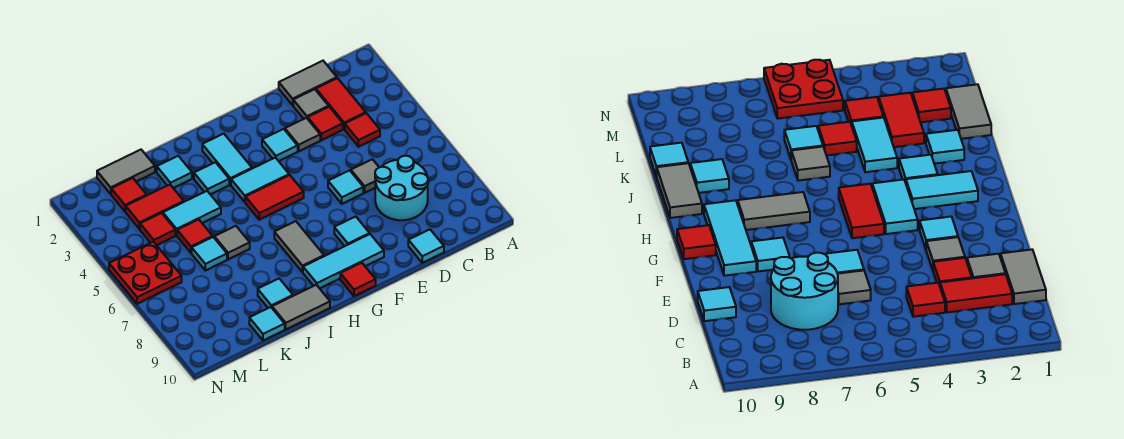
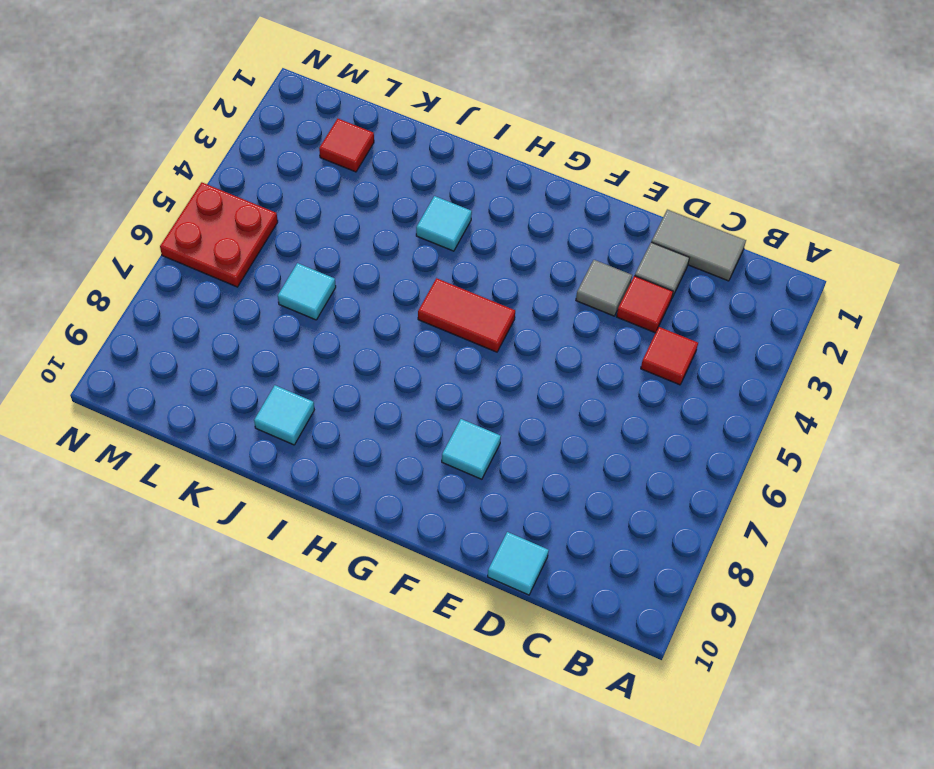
none -> red tile C2:C3 level 1
none -> cyan round brick C7:D8 level 1
none -> grey tile D6 level 1
none -> cyan tile E6 level 1

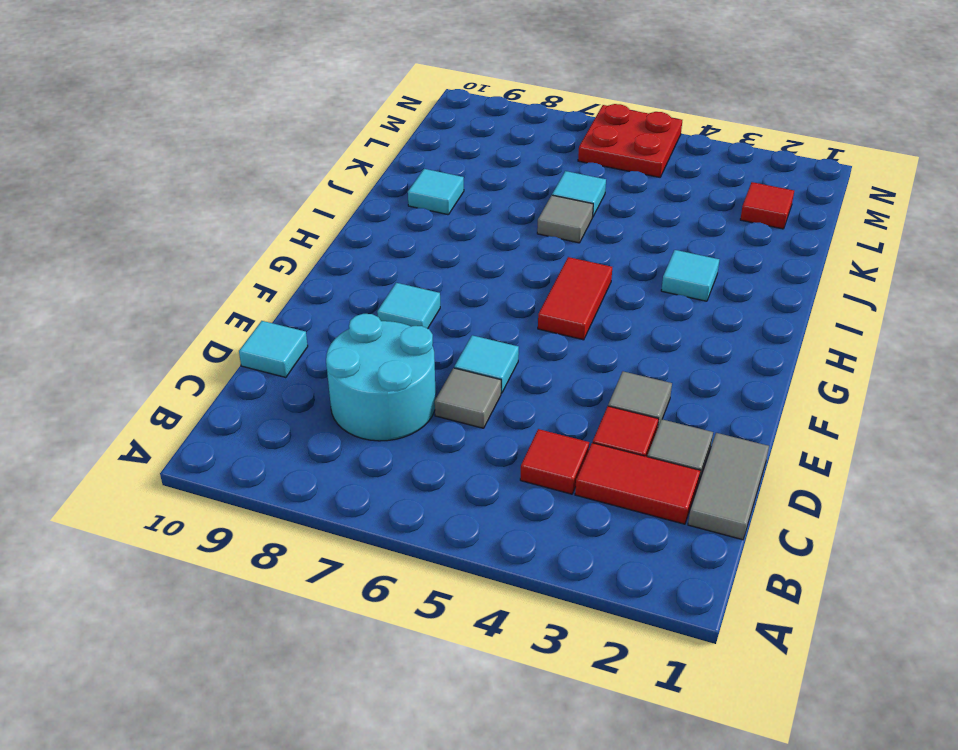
none -> cyan tile F3 level 1
none -> cyan tile F9:H9 level 1
none -> cyan tile G4:H4 level 1
none -> red tile G10 level 1

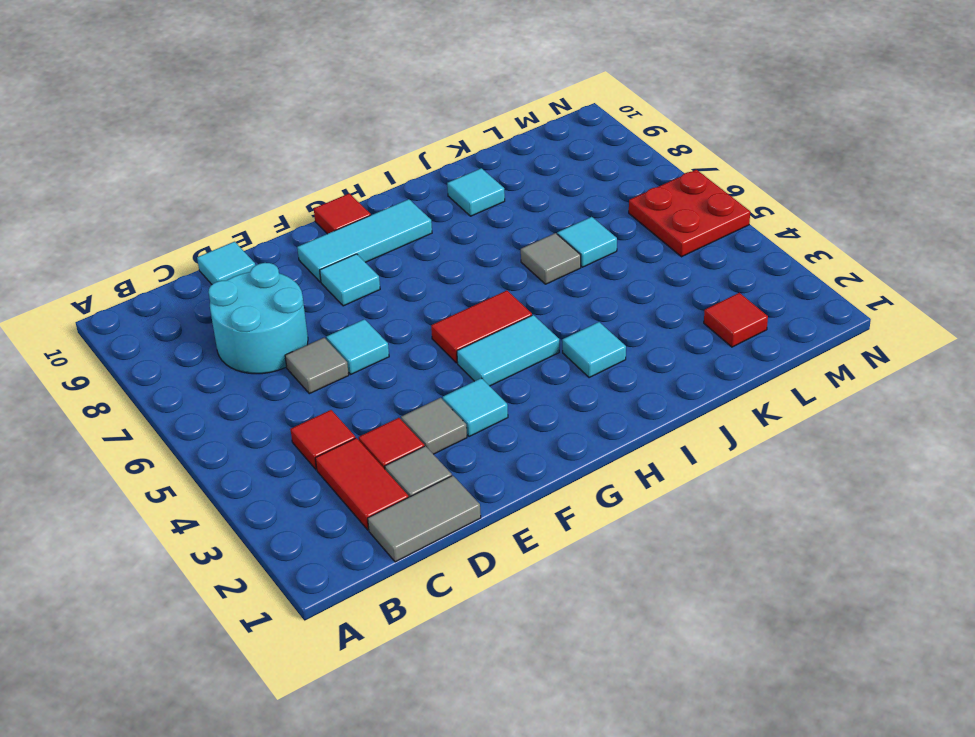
none -> cyan tile H2:H3 level 1
none -> grey tile H7:H8 level 1
none -> grey tile I10:J10 level 1
none -> cyan tile J2 level 1

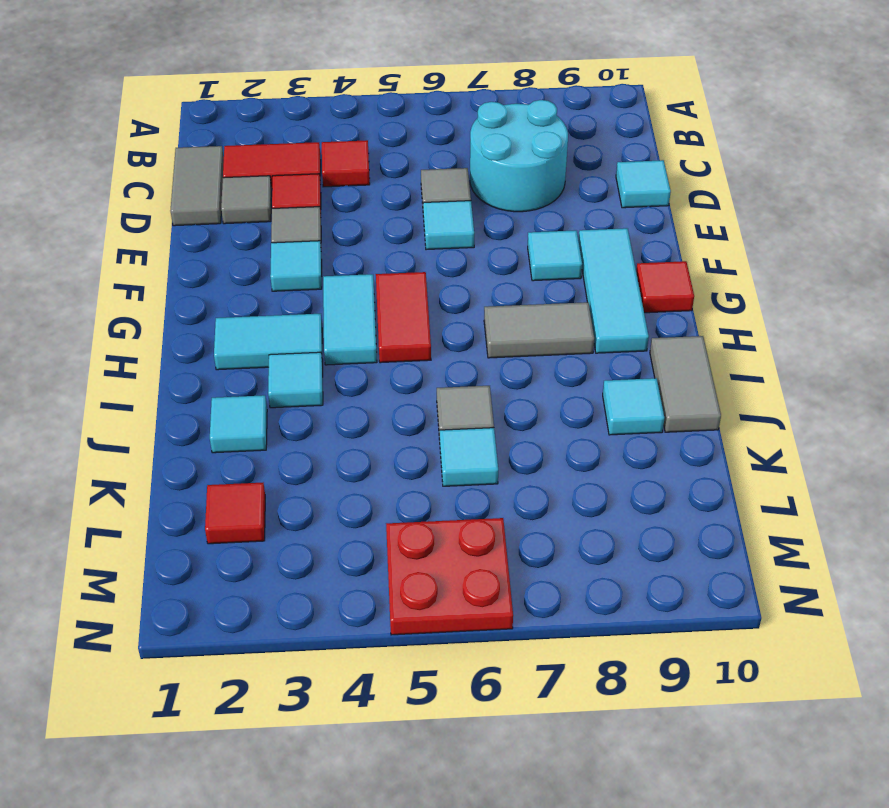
none -> cyan tile J4:K4 level 1
none -> grey tile K1:L1 level 1
none -> red tile K3:L3 level 1
none -> red tile K5 level 1

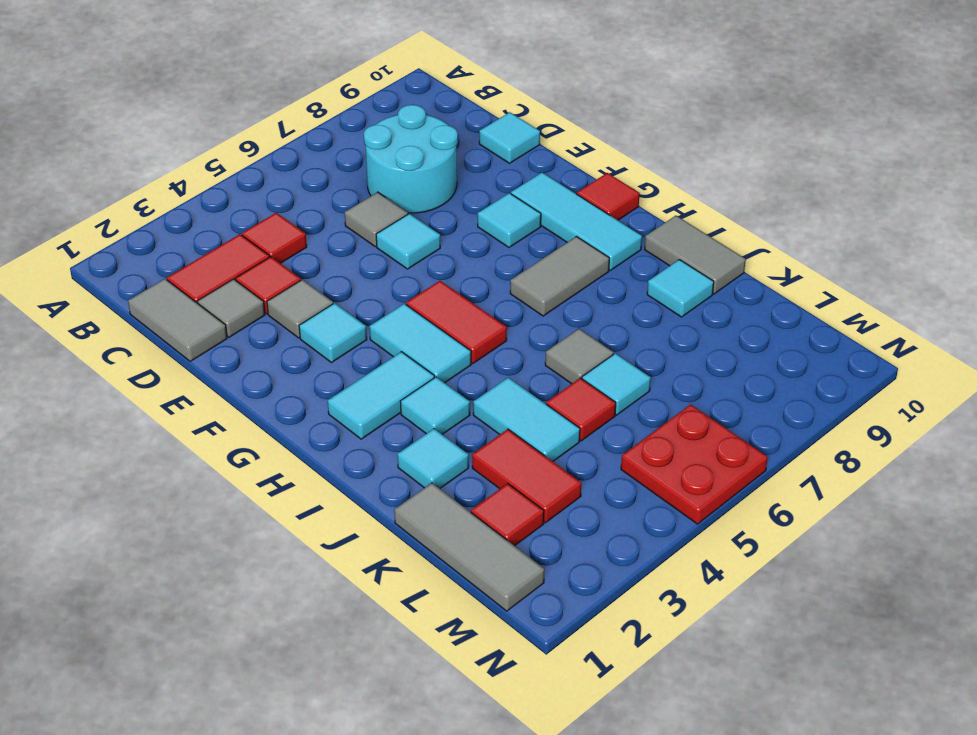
grey tile K1:M1 level 1 -> grey tile K1:L1 level 1
none -> cyan tile K10 level 1
none -> red tile L4 level 1

